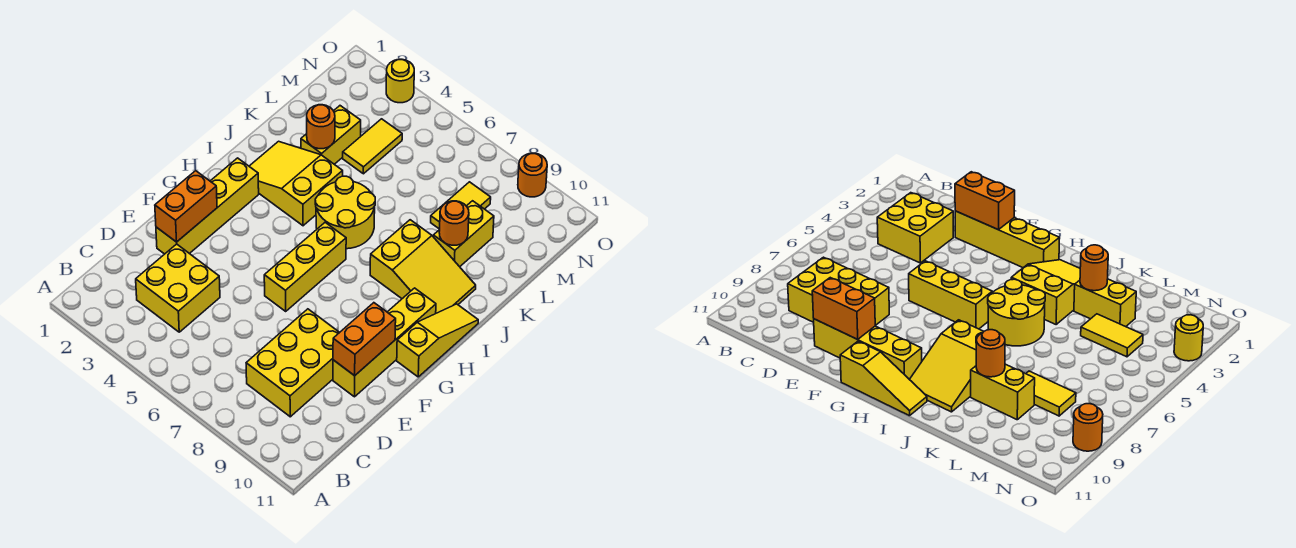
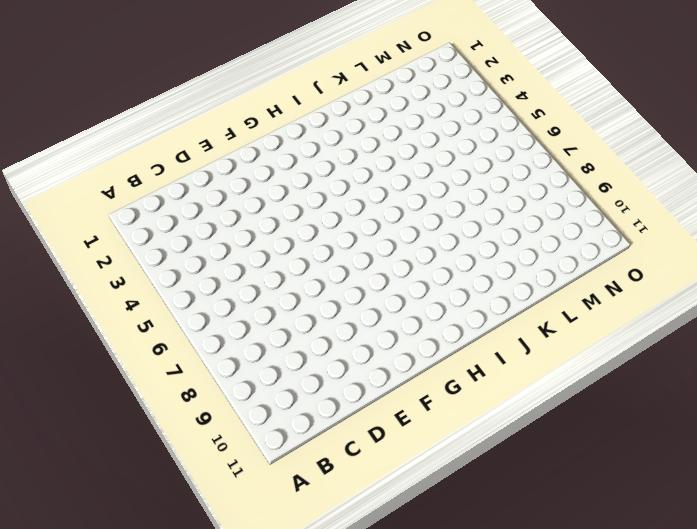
none -> yellow brick C3:D4 level 1
none -> yellow brick C8:E9 level 1
none -> yellow brick E2:H2 level 1

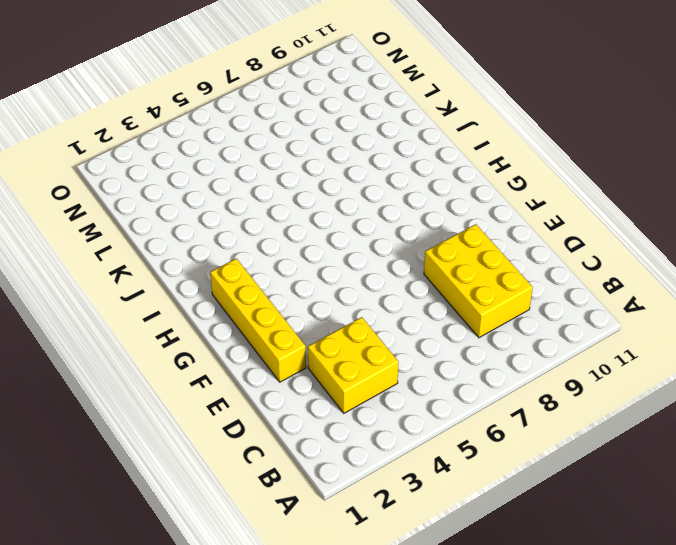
none -> yellow brick E10:H10 level 1
none -> yellow brick F6:H6 level 1
none -> yellow slope G11:I11 level 1 top G

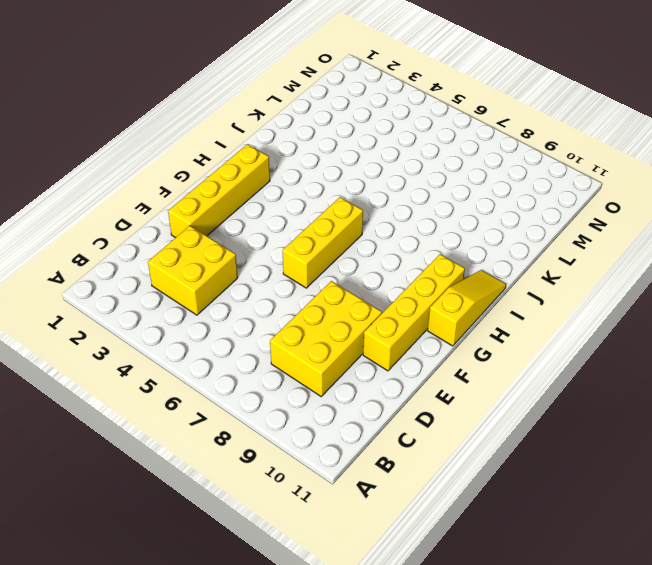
none -> yellow slope I2:J4 level 1 top 4
none -> yellow round brick I5:J6 level 1
none -> yellow slope I8:J10 level 1 top 8

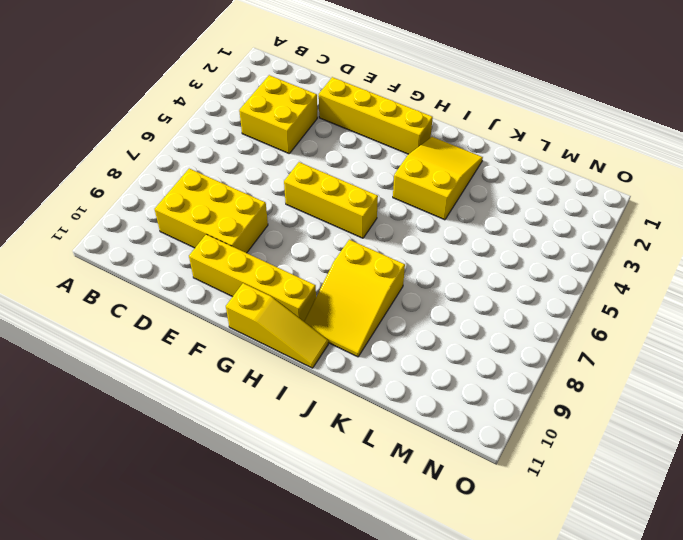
none -> yellow round brick I5:J6 level 1
none -> yellow brick K3:L3 level 1
none -> yellow brick K9:L9 level 1

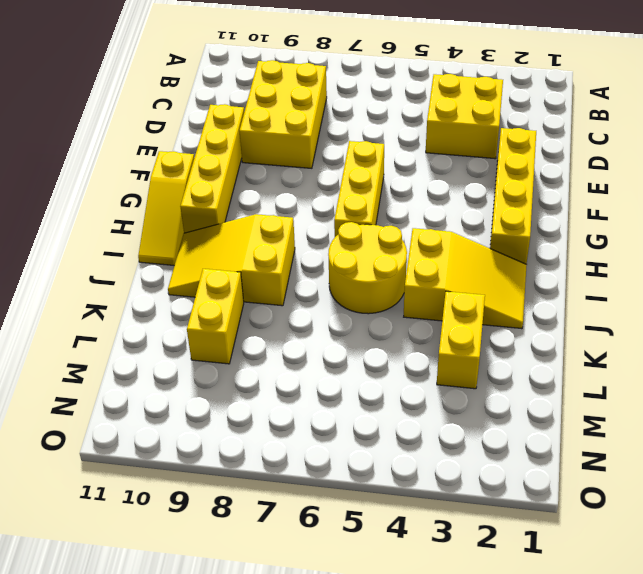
none -> yellow tile L4:M4 level 1
none -> yellow tile L8:M8 level 1
none -> yellow round brick O3 level 1

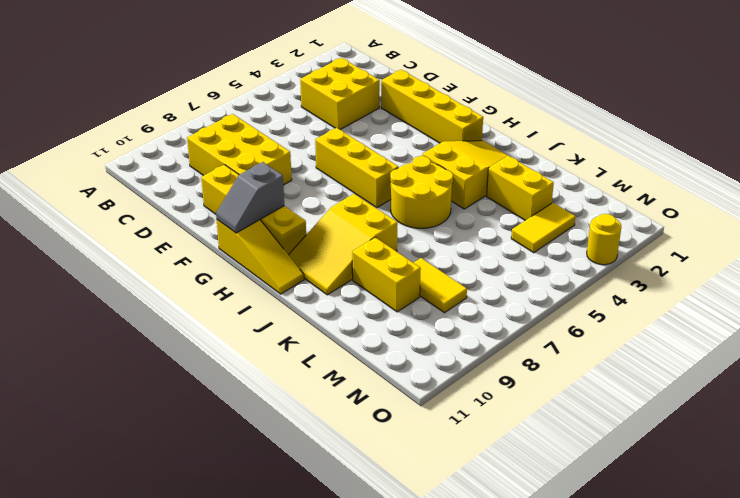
grey slope G10:G11 level 2 top 10 -> none
yellow tile M3:M4 level 1 -> yellow tile L4:M4 level 1
none -> orange round brick O9 level 1
none -> orange brick E2:F2 level 2
none -> orange brick E10:F10 level 2

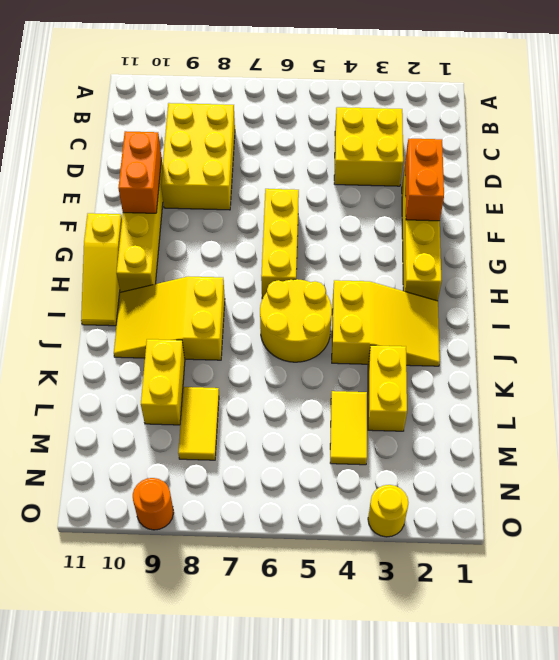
none -> orange round brick K3 level 2
none -> orange round brick K9 level 2

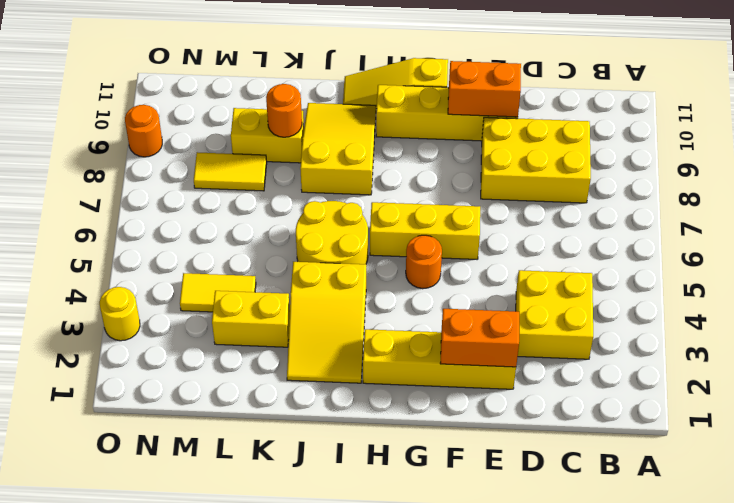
orange round brick G5 level 1 -> orange round brick K3 level 2

